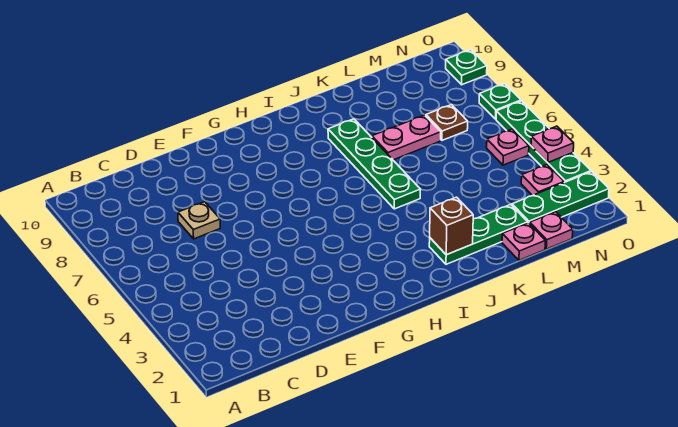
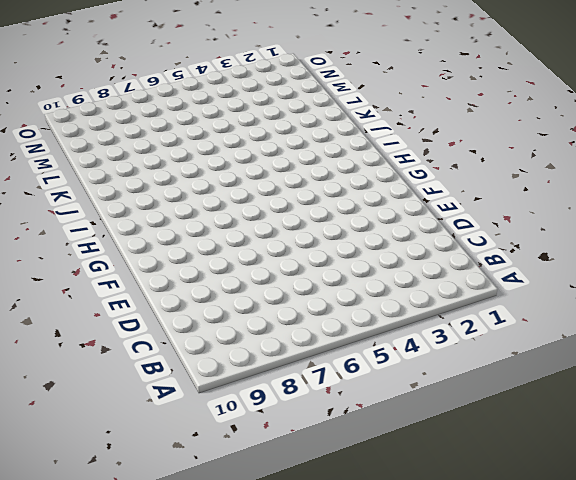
none -> tan plate D7 level 1
none -> green plate J2:L2 level 1
none -> green plate J5:J8 level 1

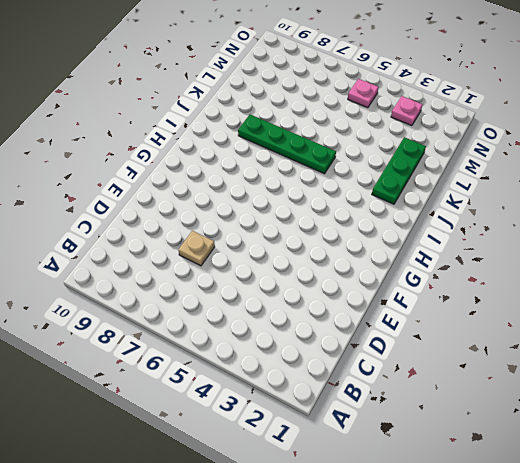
none -> pink plate K7:L7 level 1
none -> pink plate L1 level 1
none -> pink plate M1 level 1

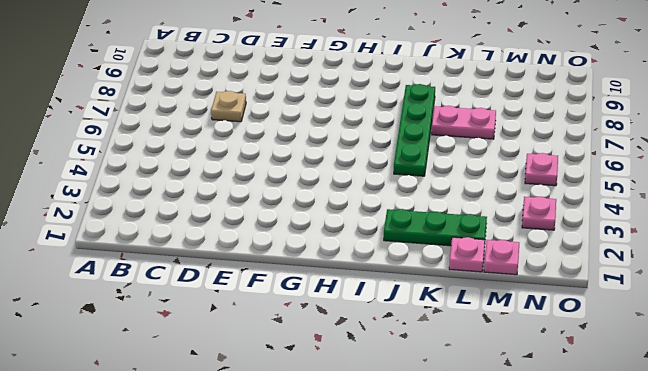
none -> green plate M2:O2 level 1
none -> brown plate M7 level 1
none -> green plate O3:O6 level 1

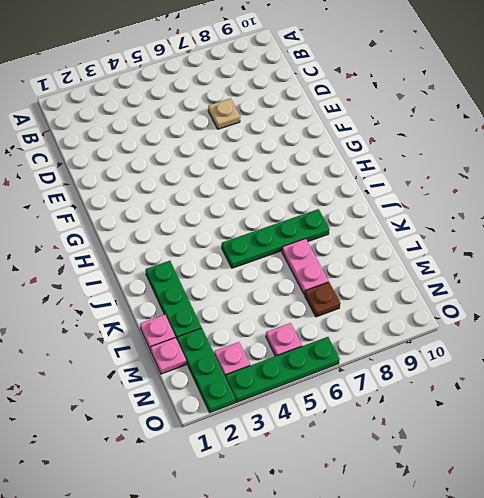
none -> green plate O7 level 1
none -> green plate O9 level 1
none -> brown brick J2 level 2

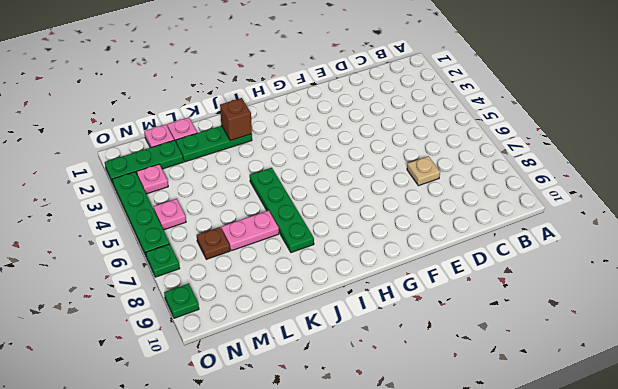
none -> pink plate O4 level 2

